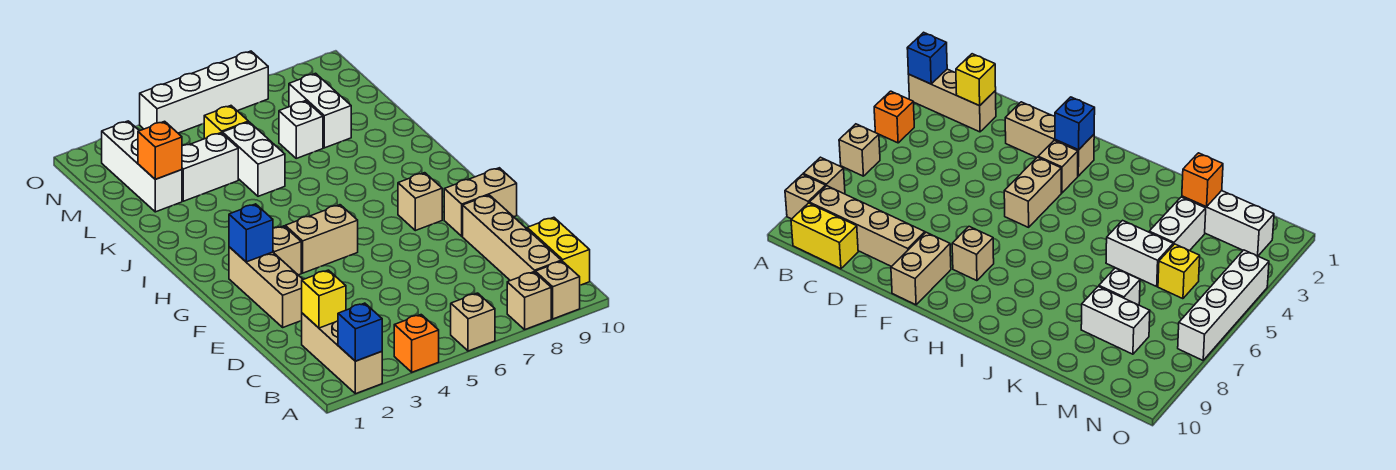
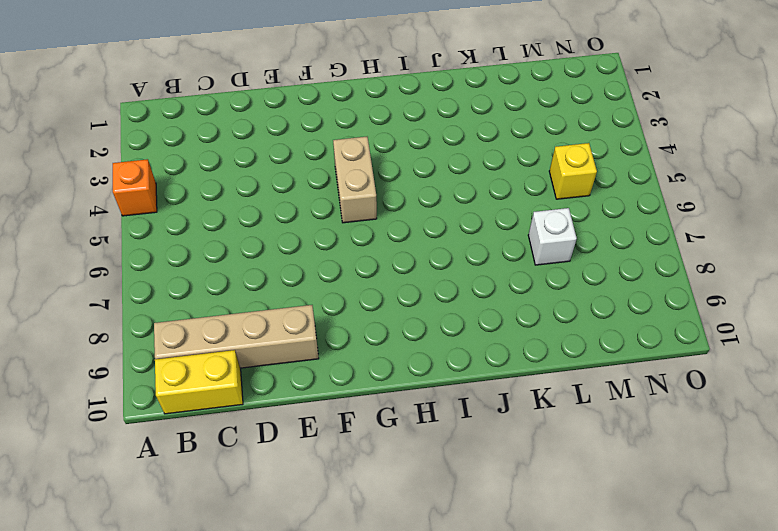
none -> tan brick A2:C2 level 1
none -> tan brick A6 level 1
none -> tan brick A8 level 1

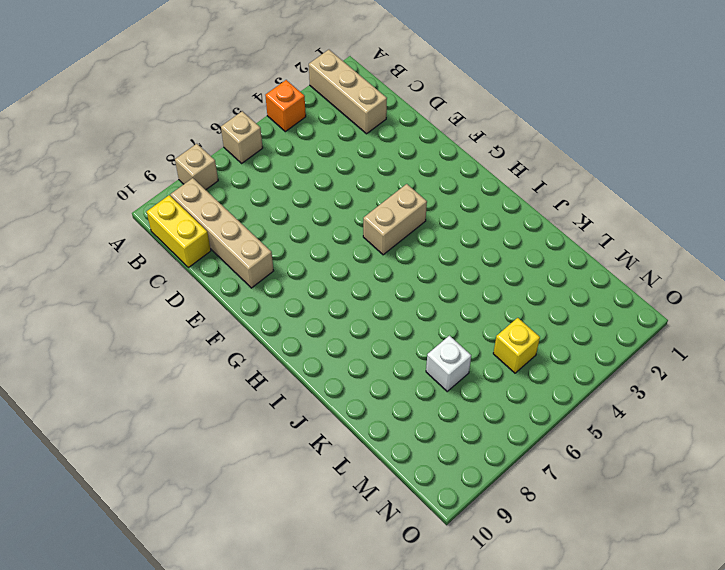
none -> tan brick A9 level 1
none -> tan brick E2:G2 level 1
none -> tan brick F9:F10 level 1

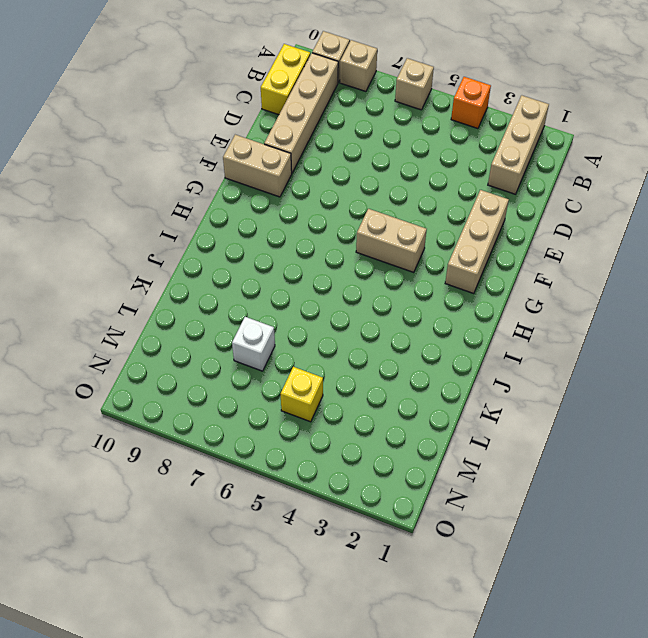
none -> tan brick G3 level 1
none -> tan brick G8 level 1
none -> white brick K5:L5 level 1

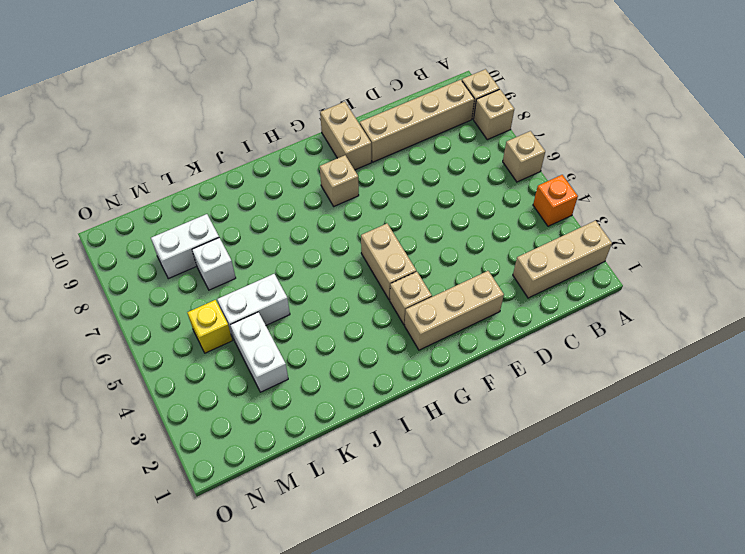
none -> yellow brick B10:C10 level 1
none -> white brick L2:N2 level 1
none -> white brick O4:O7 level 1

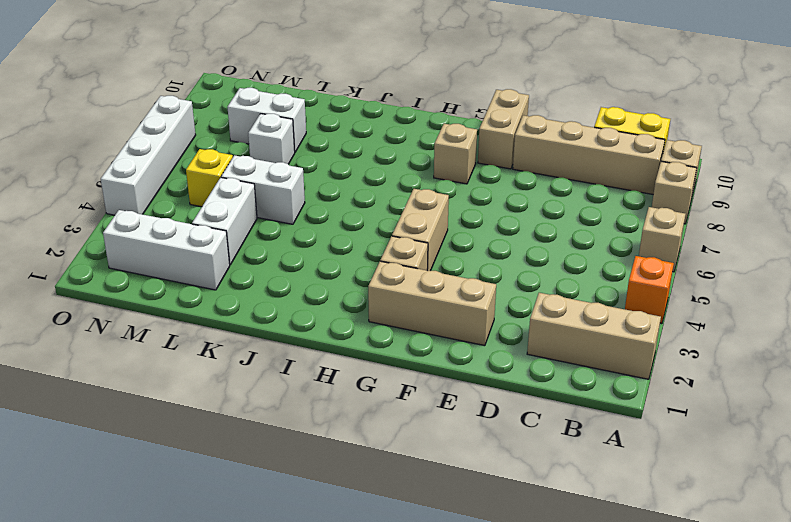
none -> blue brick A2 level 2
none -> yellow brick C2 level 2
none -> blue brick G2 level 2

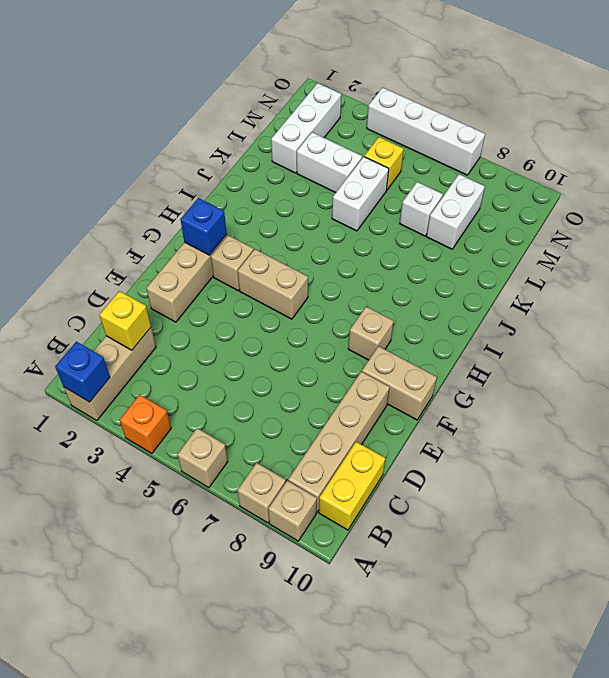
none -> orange brick L2 level 2

